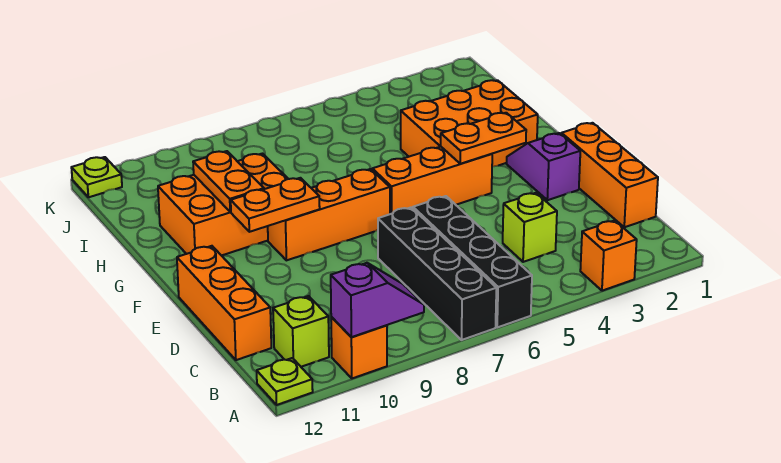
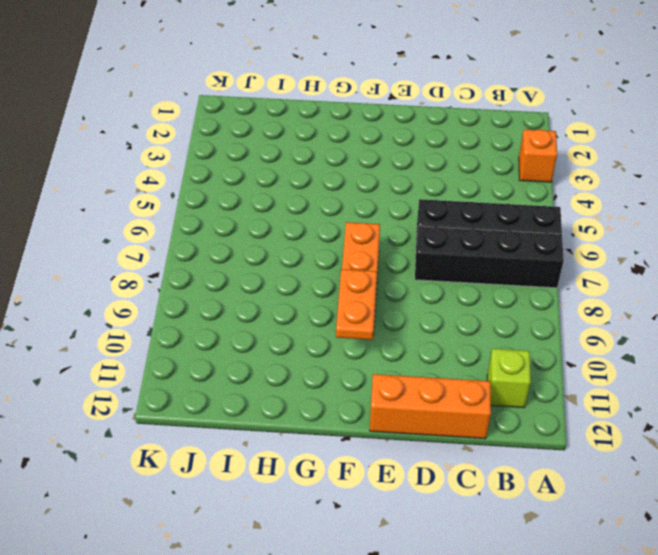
none -> orange brick A10 level 1
none -> lime plate A12 level 1
none -> orange brick C1:E1 level 1

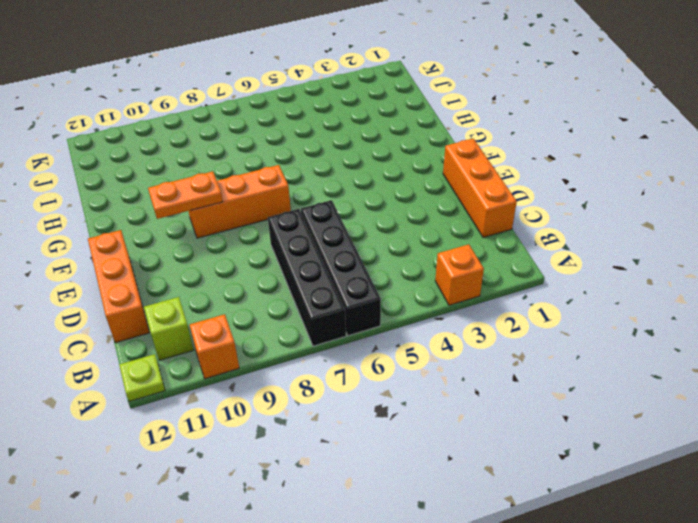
none -> lime brick C4 level 1
none -> purple slope E2:F2 level 1 top E
none -> orange brick F4:F6 level 1

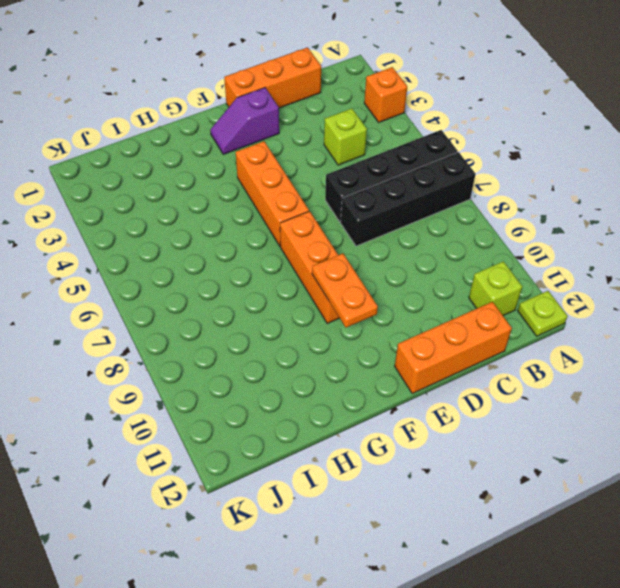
none -> orange brick A10 level 1
none -> orange brick G2:H4 level 1
none -> orange brick G9:H11 level 1

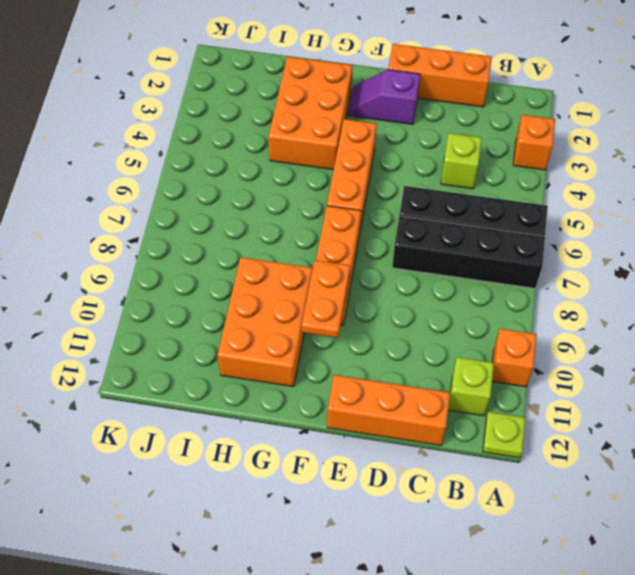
none -> lime plate K12 level 1
none -> purple slope A9:A10 level 2 top 10
none -> orange plate F3:F4 level 2

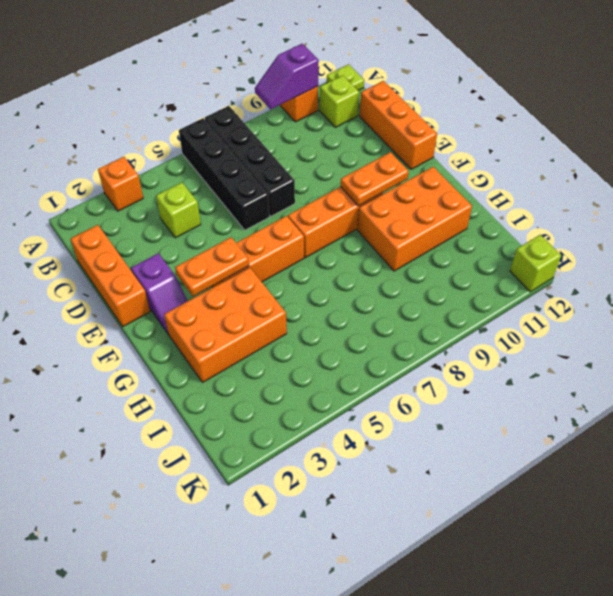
lime brick K12 level 1 -> lime plate K12 level 1
none -> orange plate G10:H10 level 2

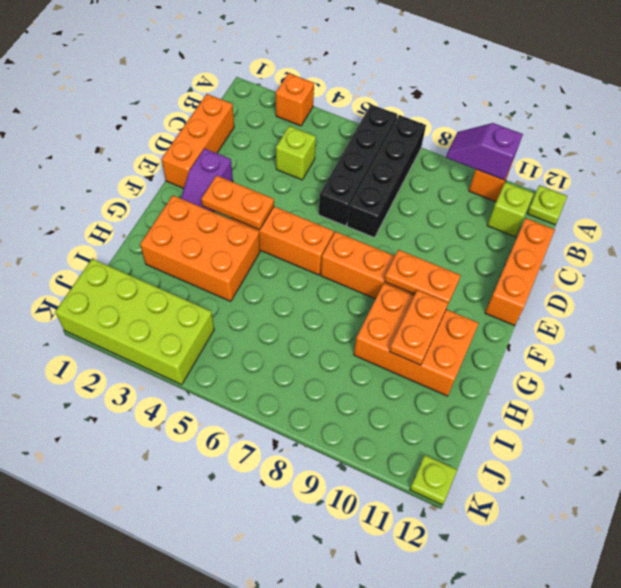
lime brick J1:K4 level 1 -> none

